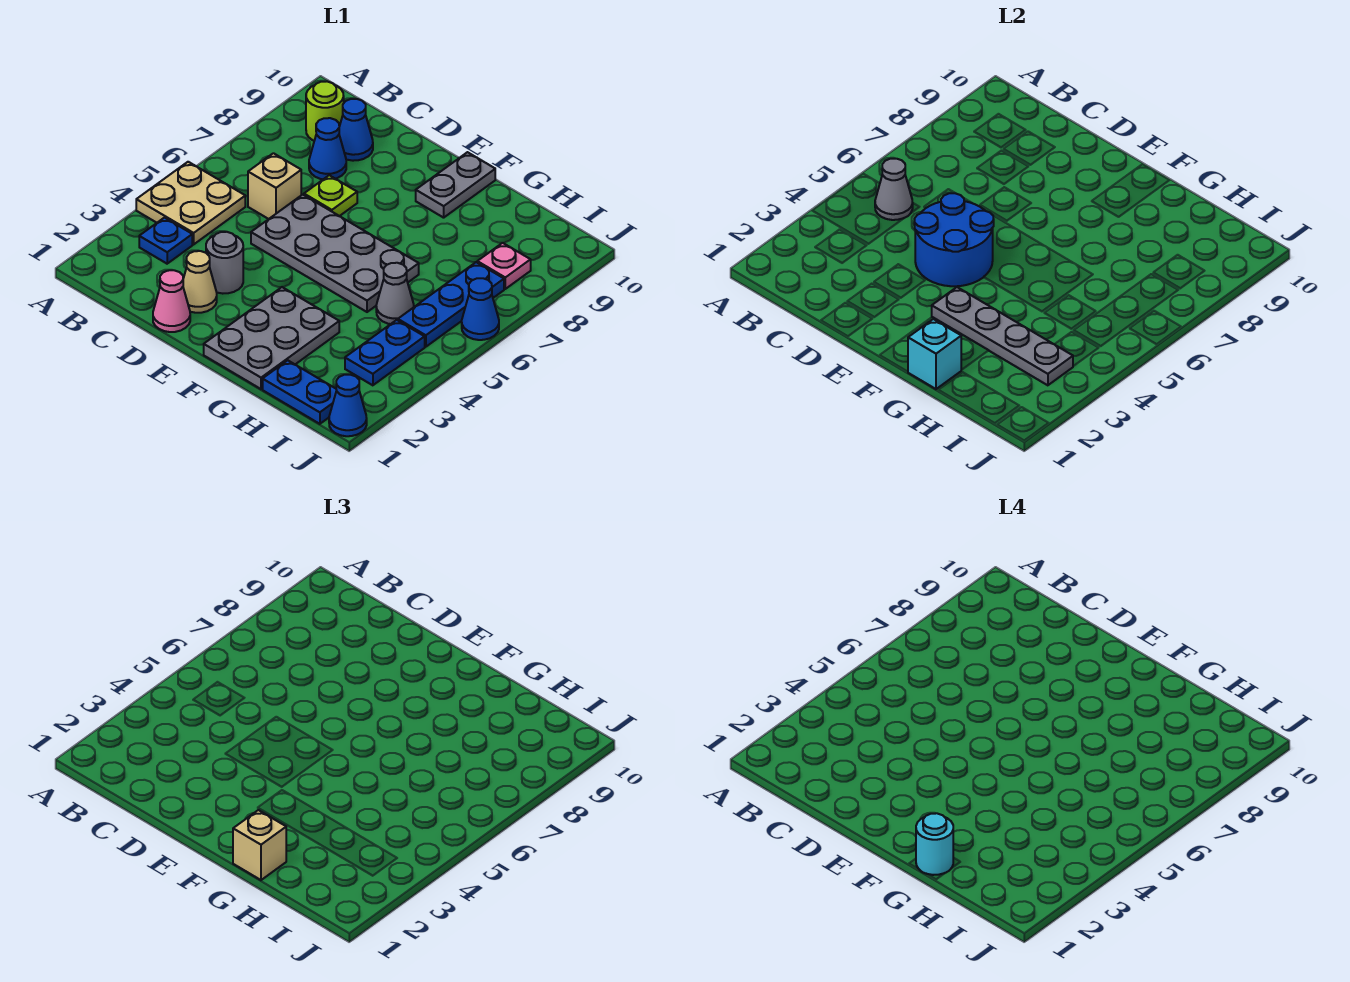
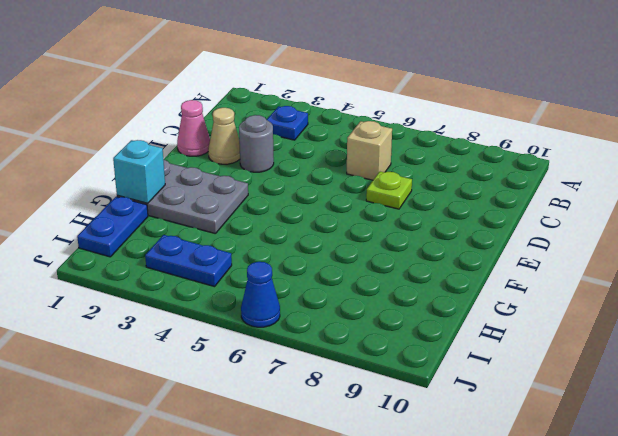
none -> tan plate A4:B5 level 1
none -> lime round brick B9 level 1
none -> blue cone C8 level 1

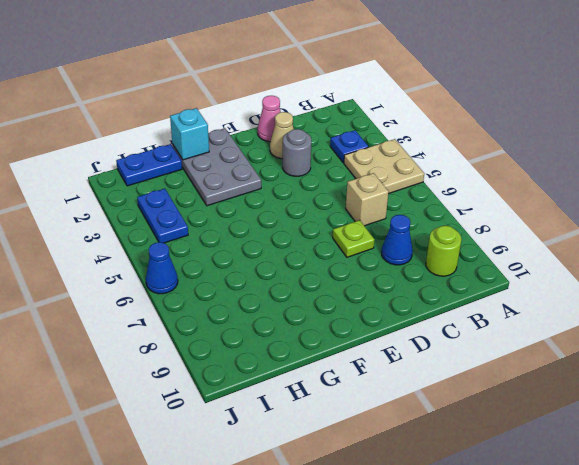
none -> blue cone C9 level 1
none -> grey plate D5:G6 level 1
none -> grey plate F9:F10 level 1

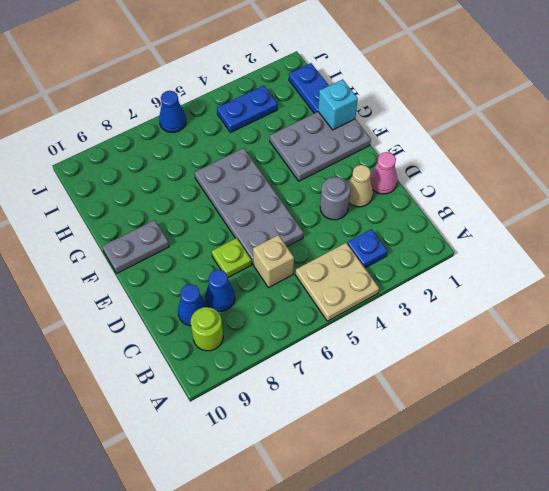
none -> grey cone H5 level 1
none -> blue plate I5:I7 level 1
none -> pink plate I8 level 1

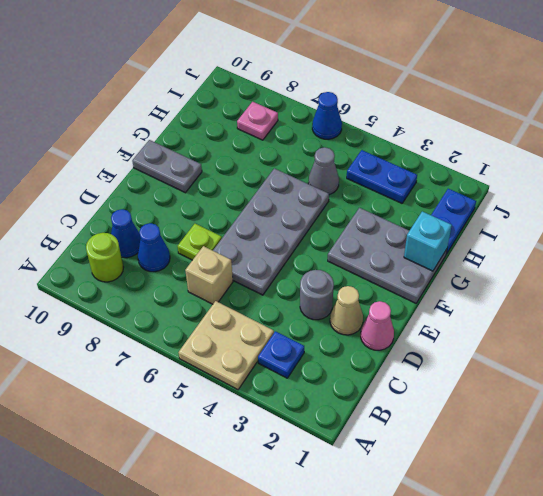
none -> blue plate I5:I7 level 1
none -> blue cone J1 level 1
none -> grey cone B5 level 2

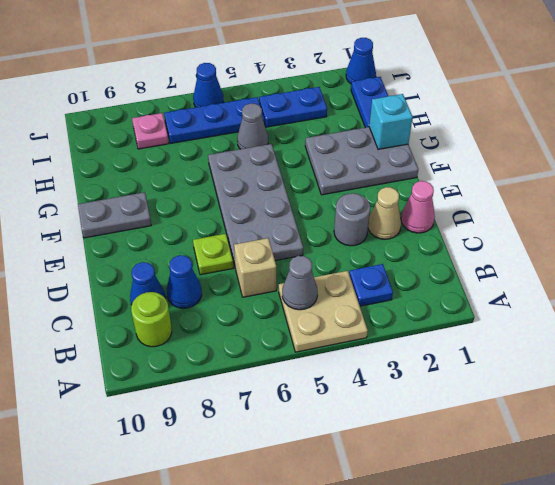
none -> blue round brick D4:E5 level 2
none -> grey plate F3:I3 level 2
none -> tan brick G1 level 3

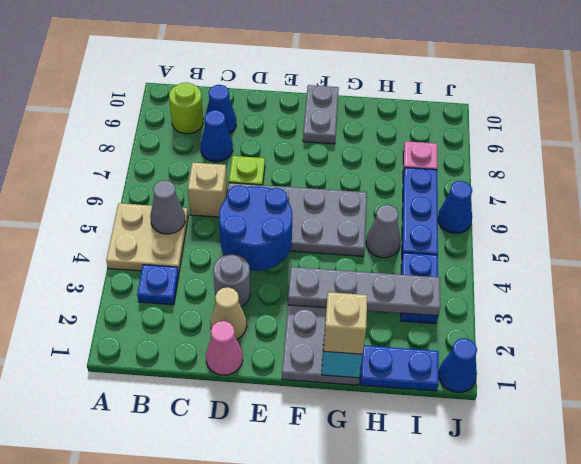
none -> cyan round brick G1 level 4

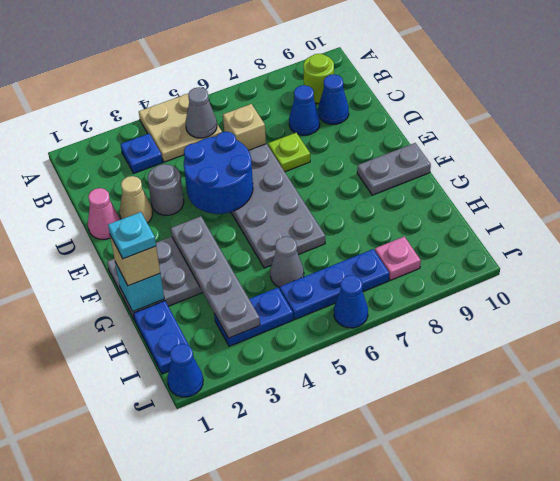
cyan plate G1 level 4 -> cyan round brick G1 level 4

